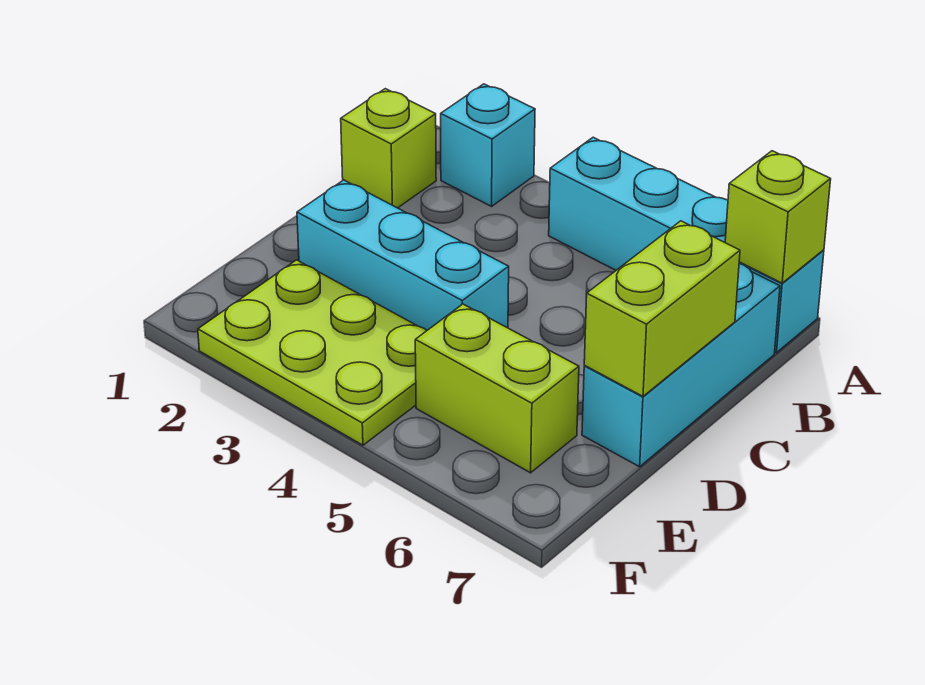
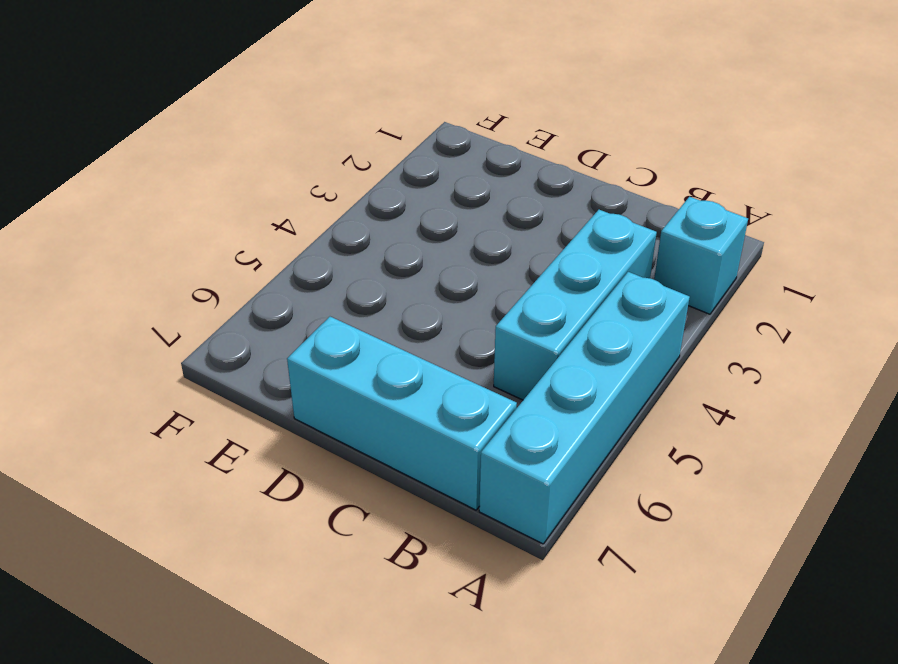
cyan brick B3:B5 level 1 -> cyan brick D2:D4 level 1
none -> lime brick B1 level 1
none -> lime plate E2:F4 level 1

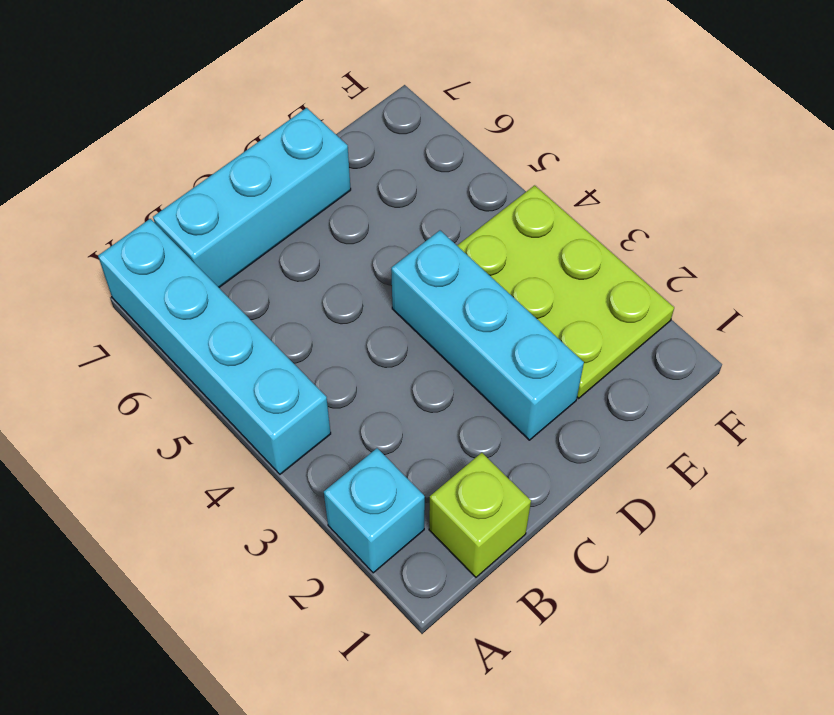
none -> lime brick E5:E6 level 1
none -> lime brick A7 level 2

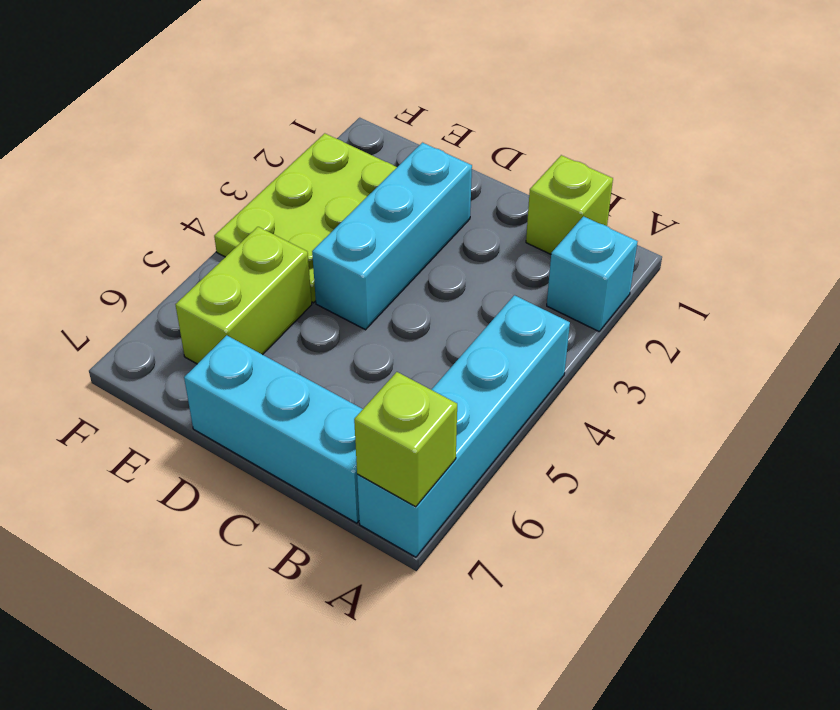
none -> lime brick C7:D7 level 2

